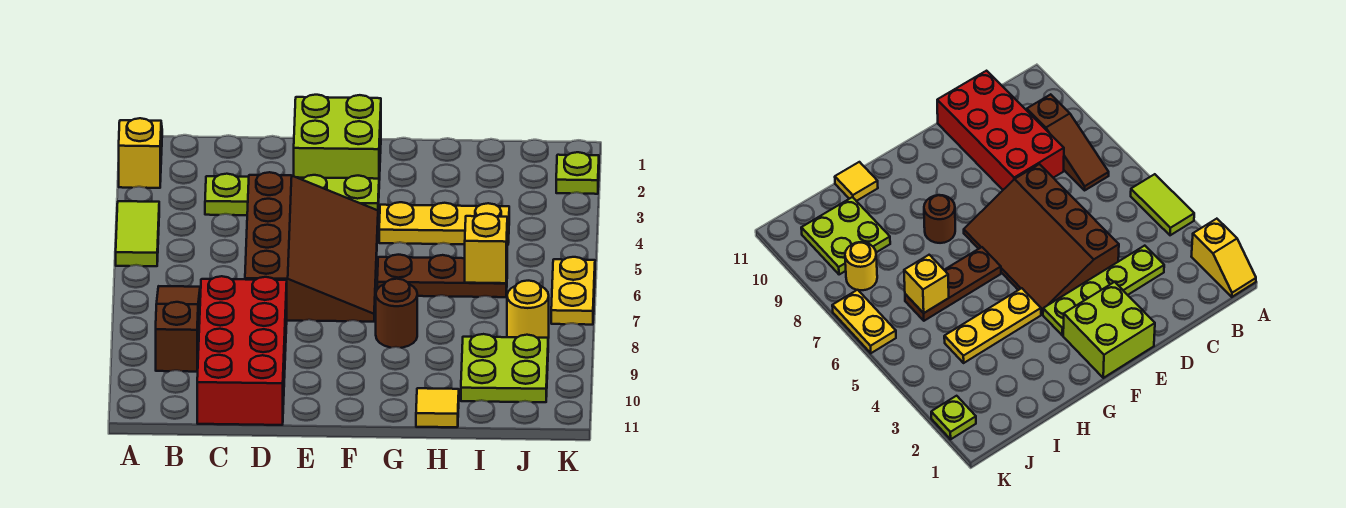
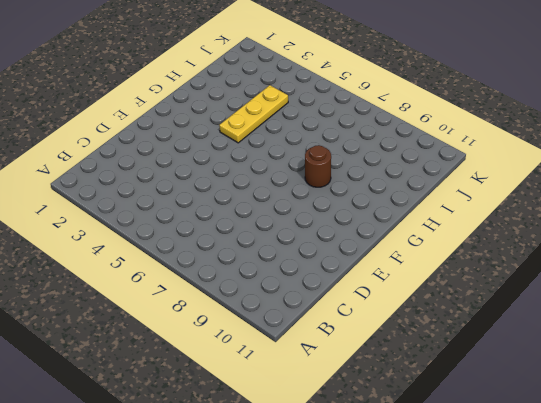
none -> yellow slope A1:A2 level 1 top 2
none -> lime tile A4:A5 level 1
none -> brown slope B7:B9 level 1 top 9

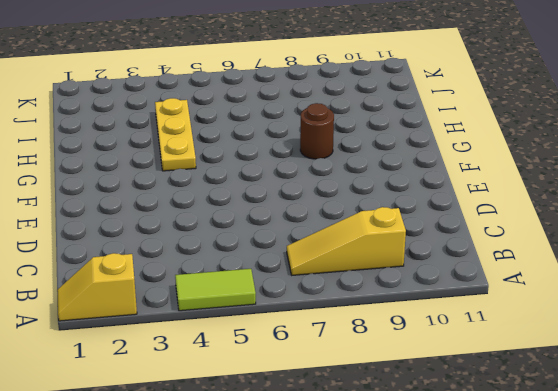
yellow slope B7:B9 level 1 top 9 -> brown slope B7:B9 level 1 top 9
none -> lime plate C3:F3 level 1
none -> red brick C8:D11 level 1
none -> brown slope D4:F7 level 1 top D

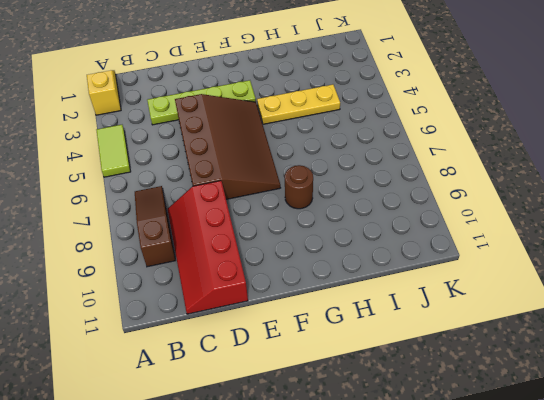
red slope C8:D11 level 1 top D -> red brick C8:D11 level 1
none -> lime brick E1:F2 level 1
none -> brown plate G6:I6 level 1
none -> yellow tile H11 level 1

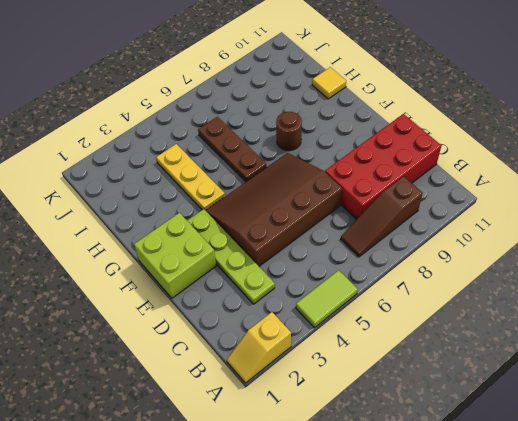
none -> lime plate I9:J10 level 1
none -> yellow round brick J8 level 1
none -> lime plate K2 level 1

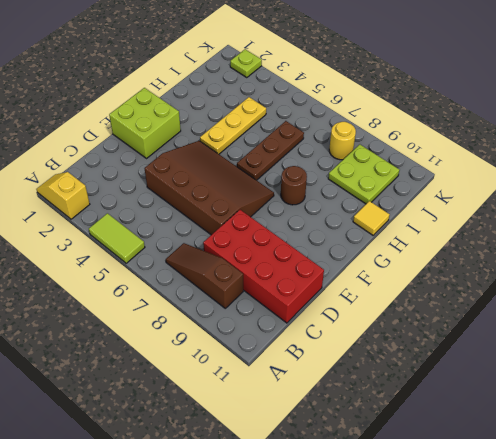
none -> lime plate C3:F3 level 1
none -> yellow plate K6:K7 level 1
none -> yellow brick I6 level 2

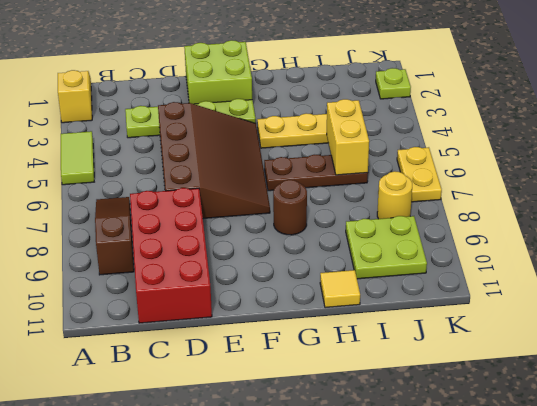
yellow brick I5:I6 level 2 -> yellow brick I6 level 2

